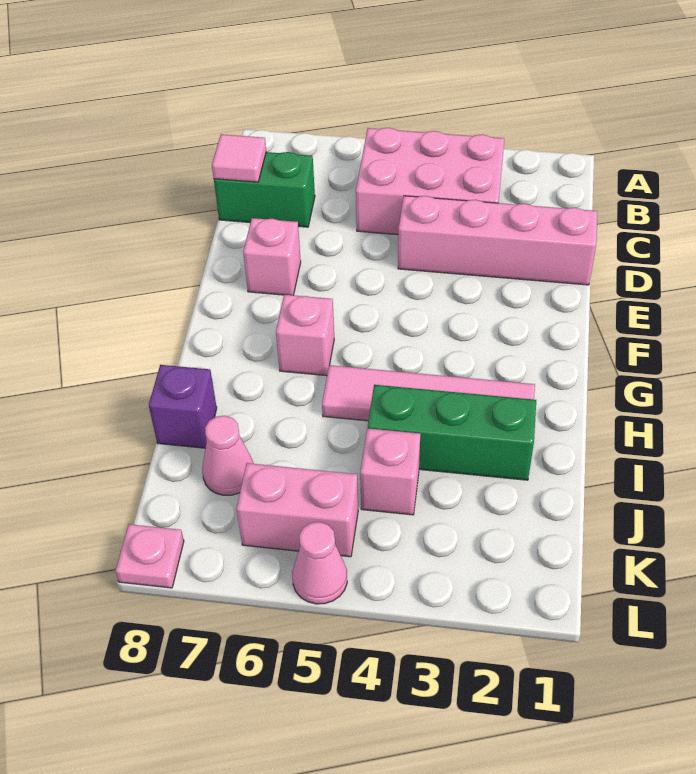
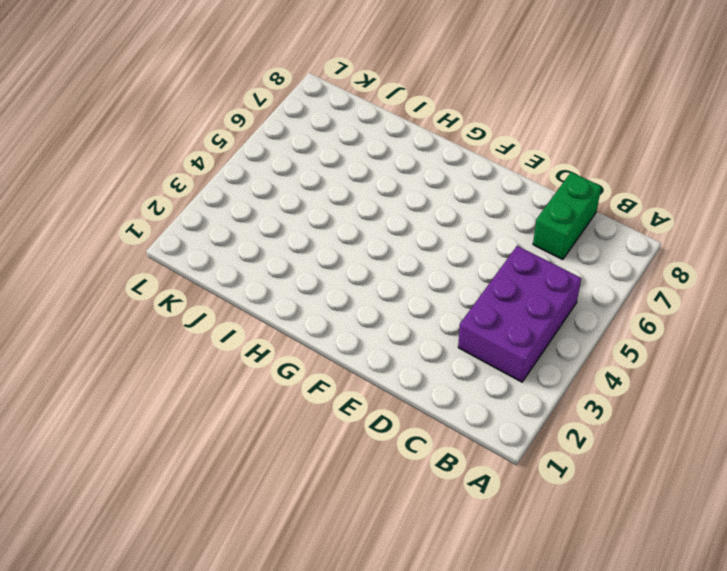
purple brick B3:C5 level 1 -> pink brick B3:C5 level 1
none -> pink brick D1:D4 level 1
none -> pink brick E7 level 1
none -> pink brick G6 level 1

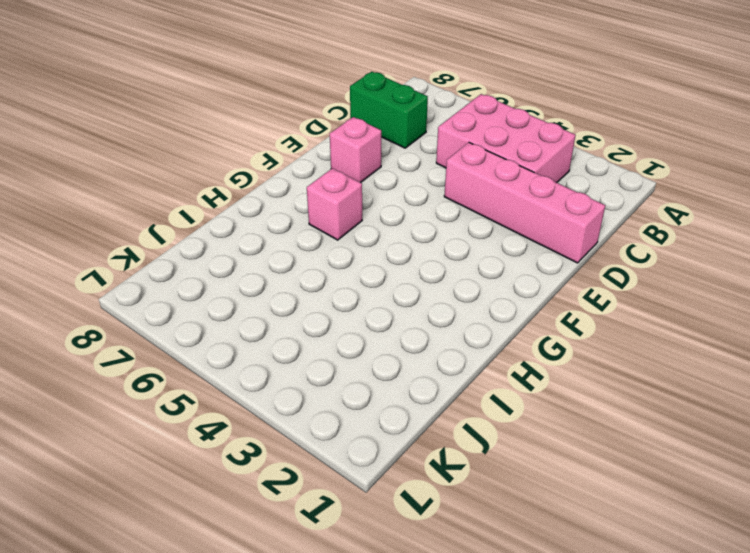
none -> pink tile H2:H5 level 1
none -> green brick I2:I4 level 1
none -> purple brick I8 level 1

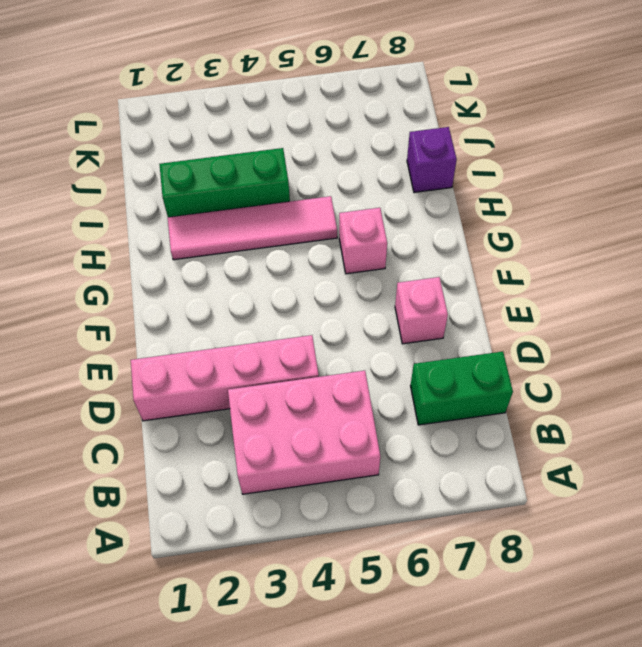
none -> pink brick J4 level 1
none -> pink cone J7 level 1
none -> pink brick K5:K6 level 1

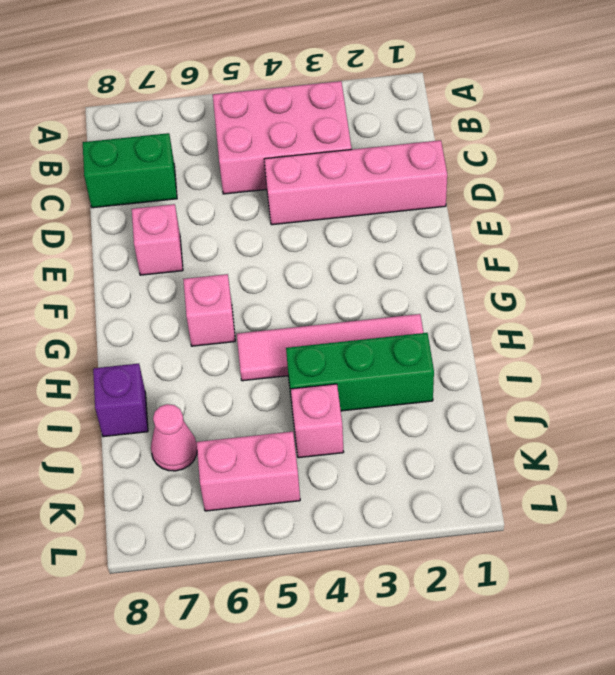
none -> pink cone L5 level 1
none -> pink plate L8 level 1
none -> pink tile C8 level 2

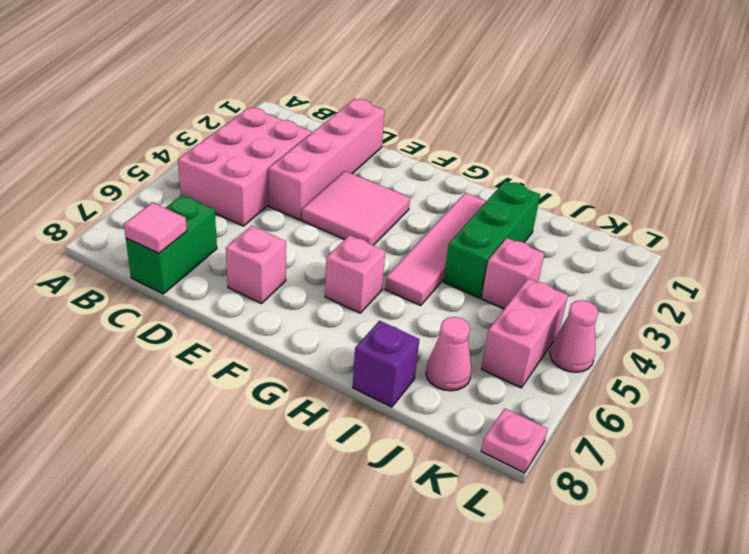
pink tile E3:F4 level 1 -> none

